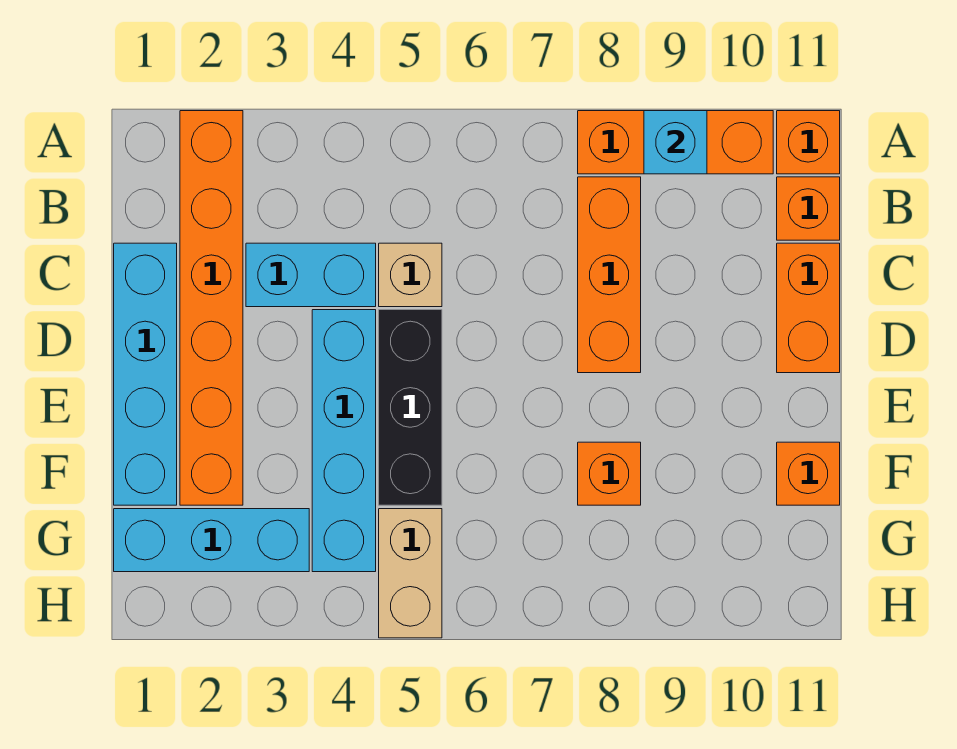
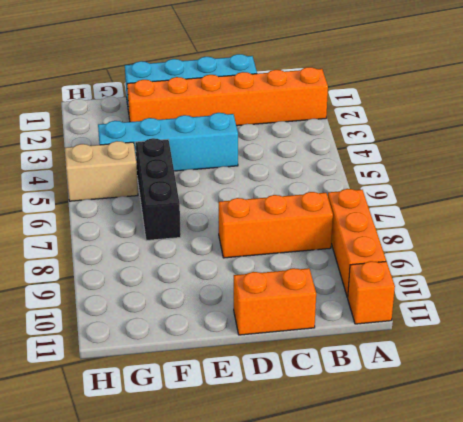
black brick F5:F7 level 1 -> black brick D5:F5 level 1
none -> orange brick B11 level 1
none -> cyan brick C3:C4 level 1
none -> tan brick C5 level 1

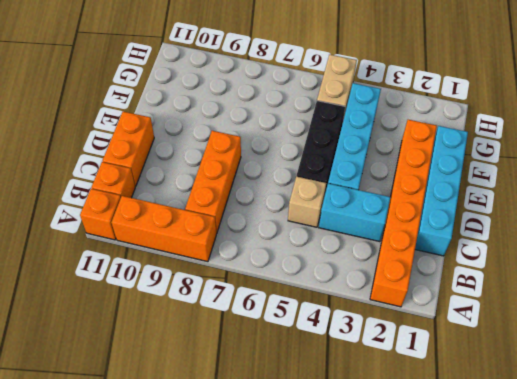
none -> orange brick F8 level 1
none -> orange brick F11 level 1
none -> cyan brick G1:G3 level 1

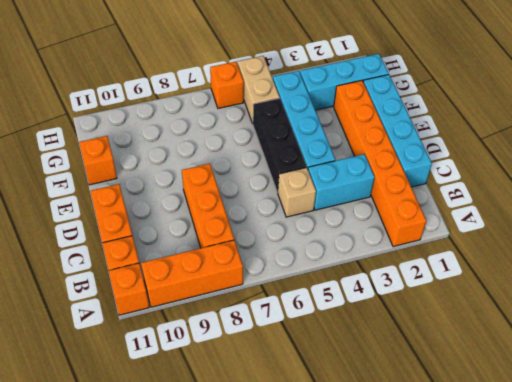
orange brick H6 level 1 -> orange brick F8 level 1
none -> cyan brick A9 level 2

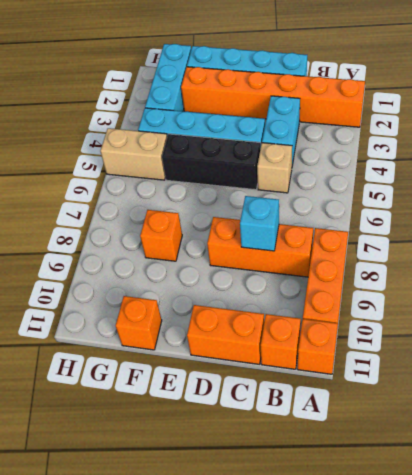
cyan brick C8 level 2 -> cyan brick A9 level 2

